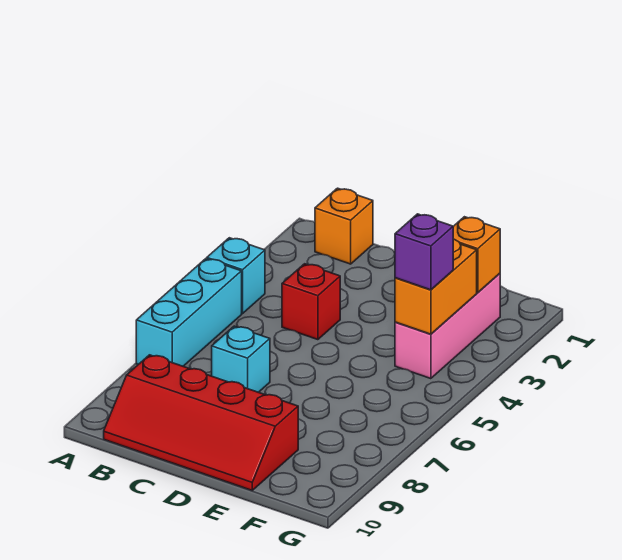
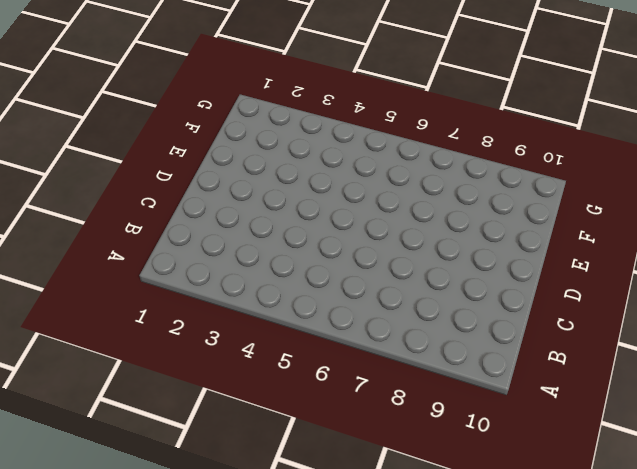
none -> cyan brick A4 level 1
none -> cyan brick A5:A7 level 1

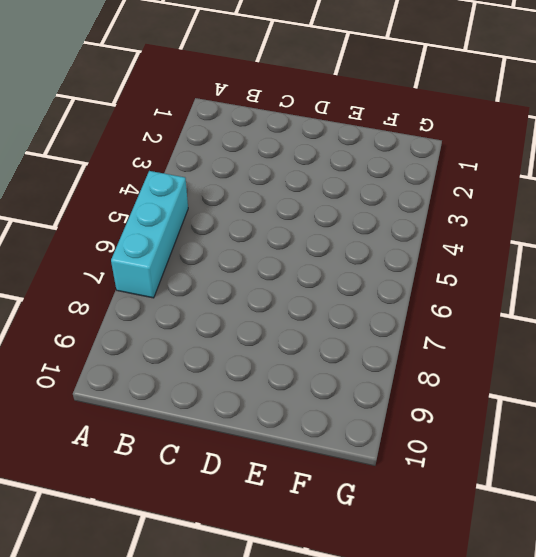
none -> cyan brick A4 level 1
none -> orange brick B1 level 1

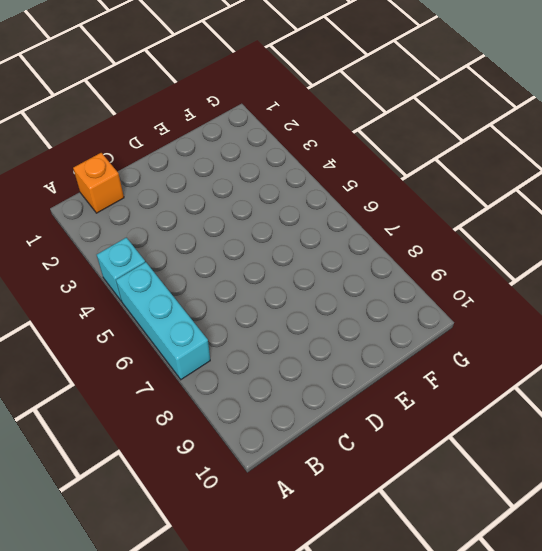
none -> red slope B9:E10 level 1 top 9
none -> red brick C4 level 1

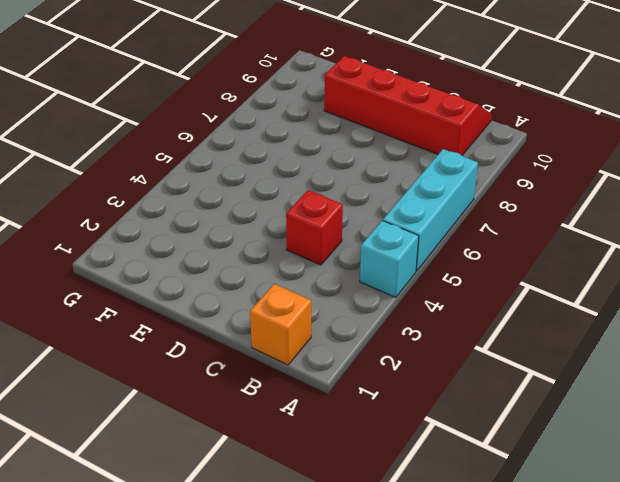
none -> cyan brick C7 level 1
none -> pink brick F2:F4 level 1

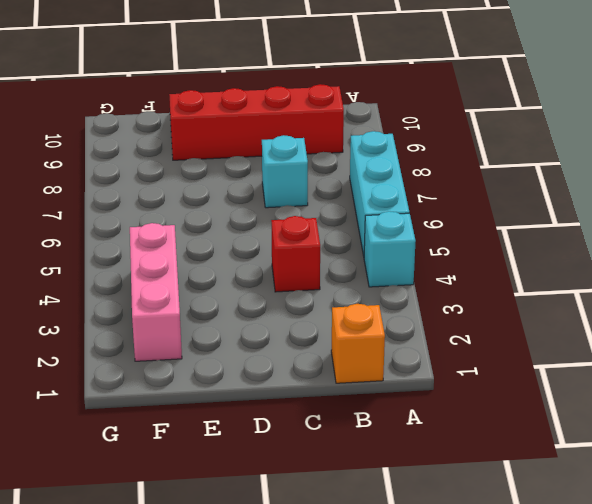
none -> orange brick F2 level 2
none -> orange brick F3:F4 level 2

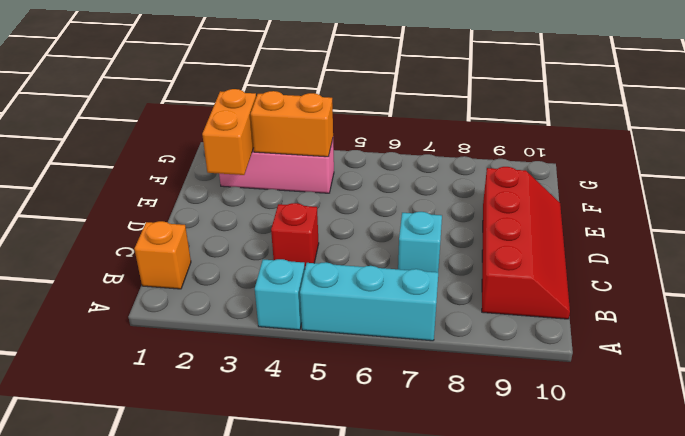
orange brick E2:F2 level 2 -> orange brick F2 level 2
none -> purple brick F4 level 3

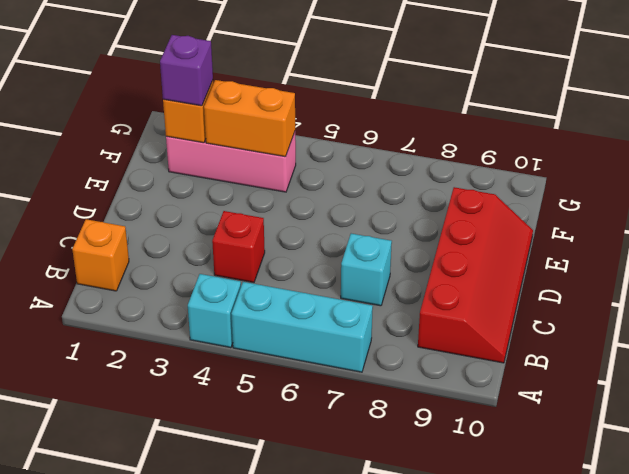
purple brick F2 level 3 -> purple brick F4 level 3

